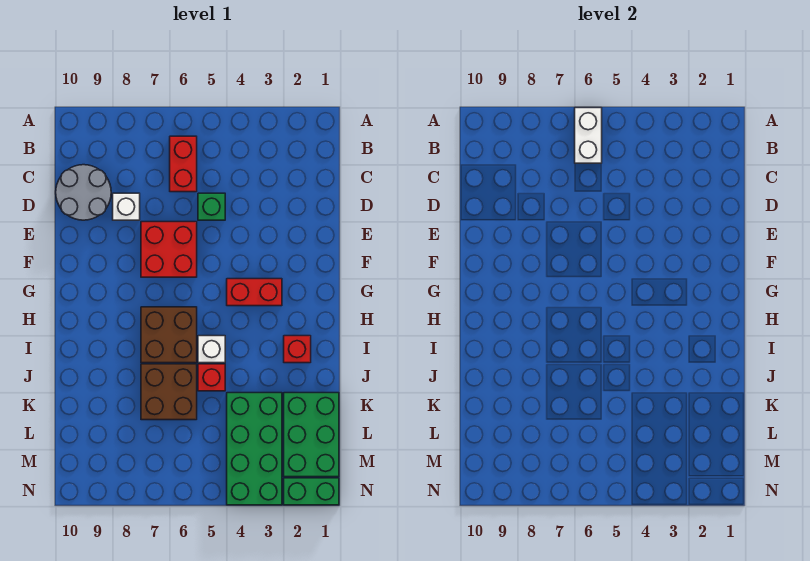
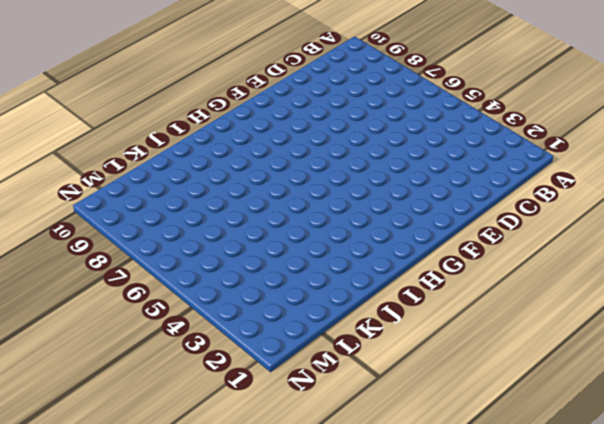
none -> red brick B6:C6 level 1
none -> grey round brick C9:D10 level 1
none -> green brick D5 level 1

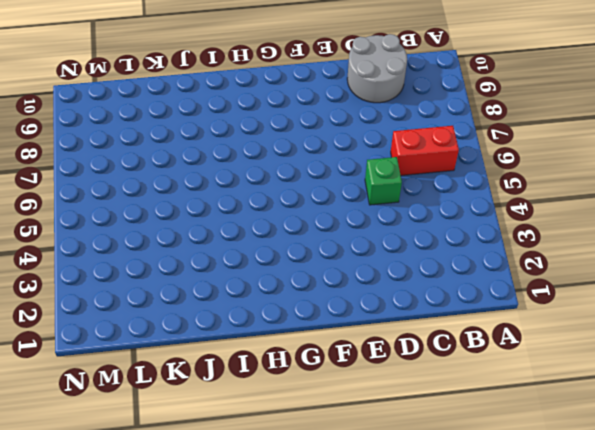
none -> white brick D8 level 1
none -> red brick E6:F7 level 1
none -> red brick G3:G4 level 1

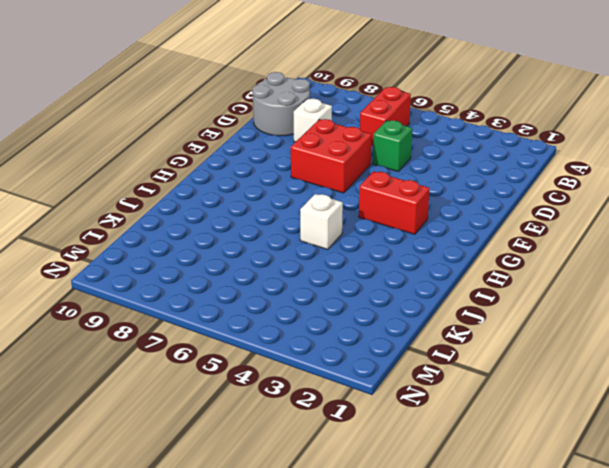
none -> brown brick H6:I7 level 1
none -> red brick I2 level 1
none -> red brick J5 level 1

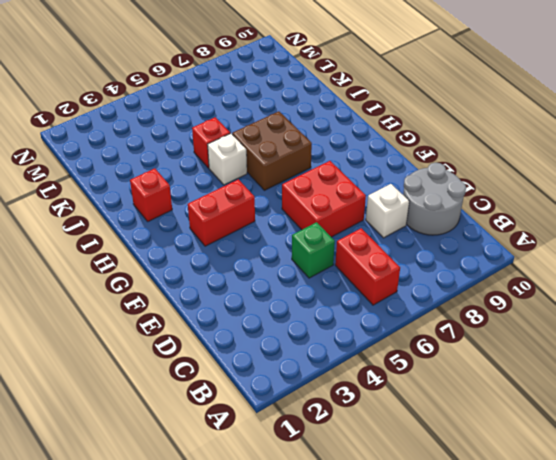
none -> brown brick J6:K7 level 1
none -> green brick K1:M2 level 1
none -> green brick K3:N4 level 1

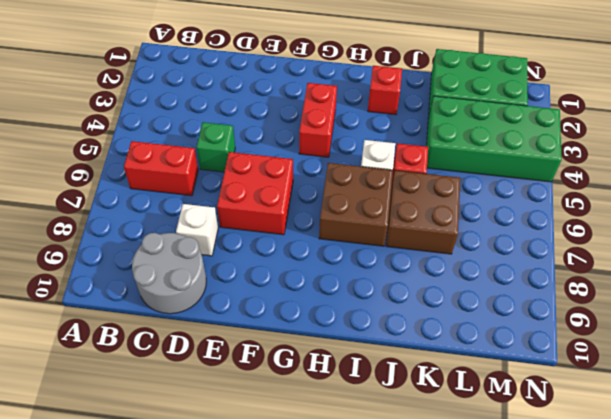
none -> green brick N1:N2 level 1
none -> white brick A6:B6 level 2

